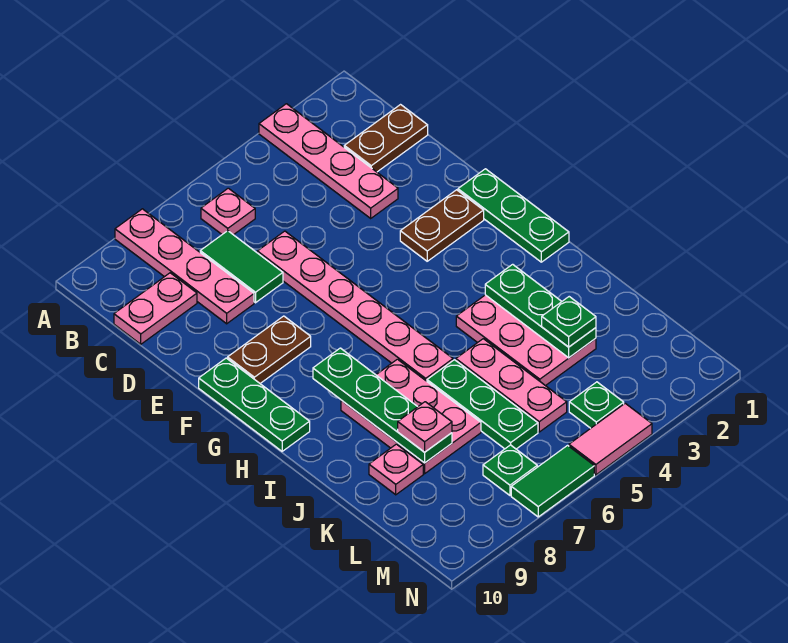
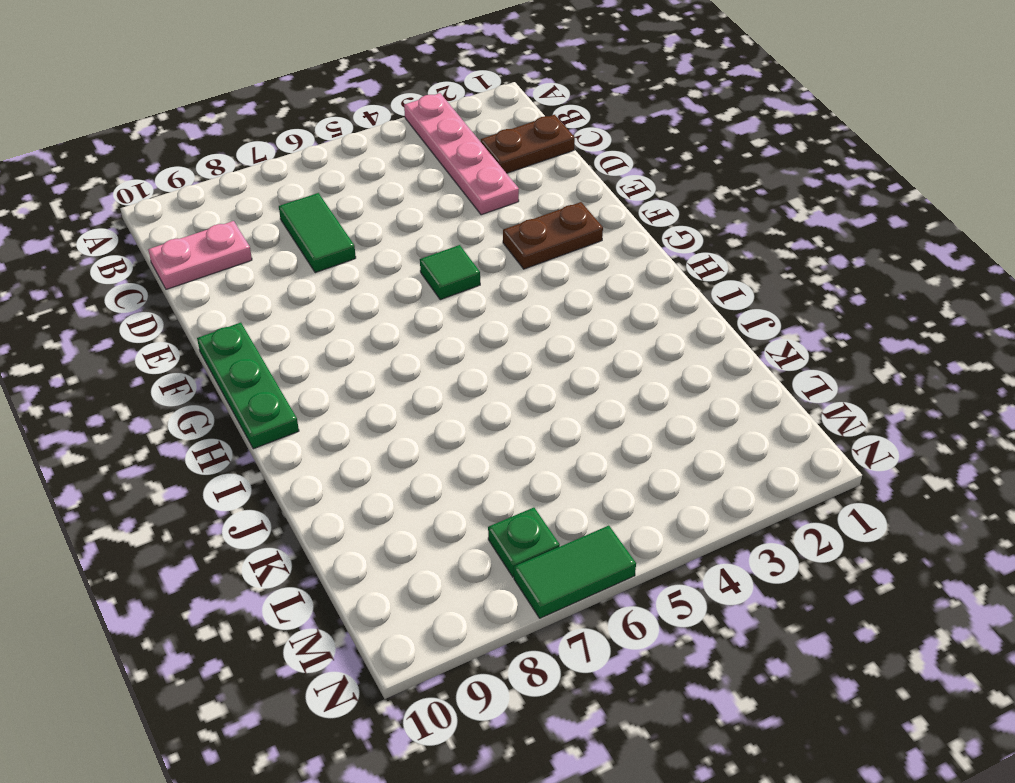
green tile F5 level 1 -> none
none -> pink plate A8:D8 level 1
none -> pink plate B6 level 1
none -> pink plate D6:I6 level 1

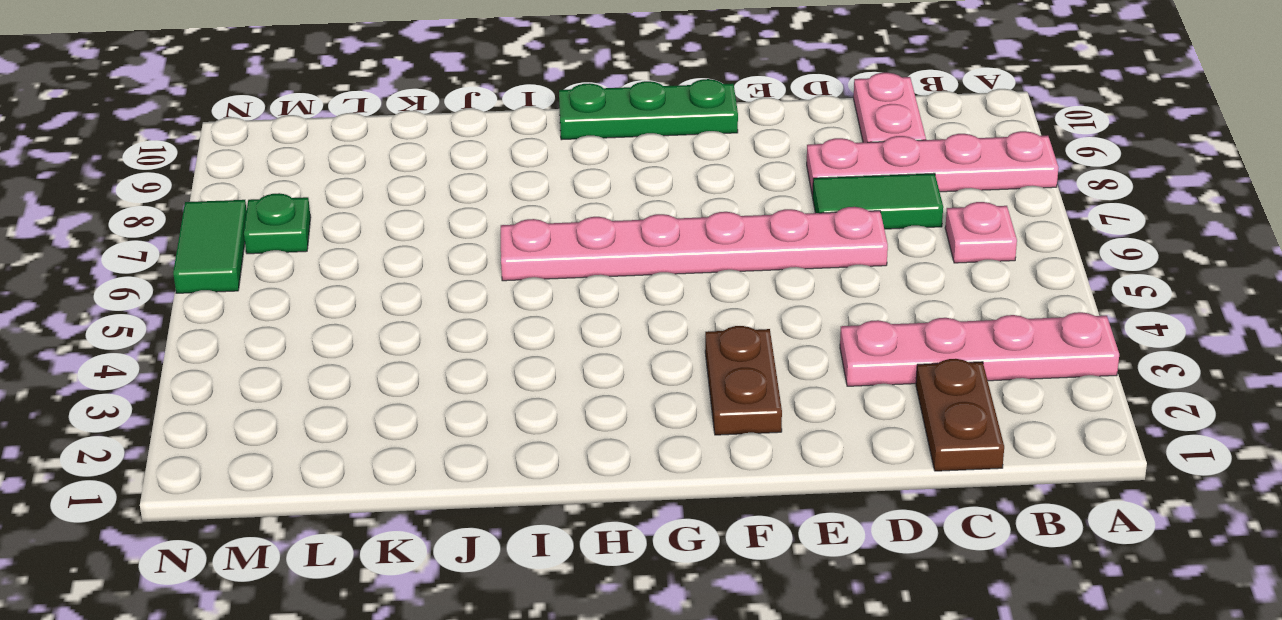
none -> green plate F1:H1 level 1
none -> brown plate F8:F9 level 1
none -> pink plate I3:K4 level 1

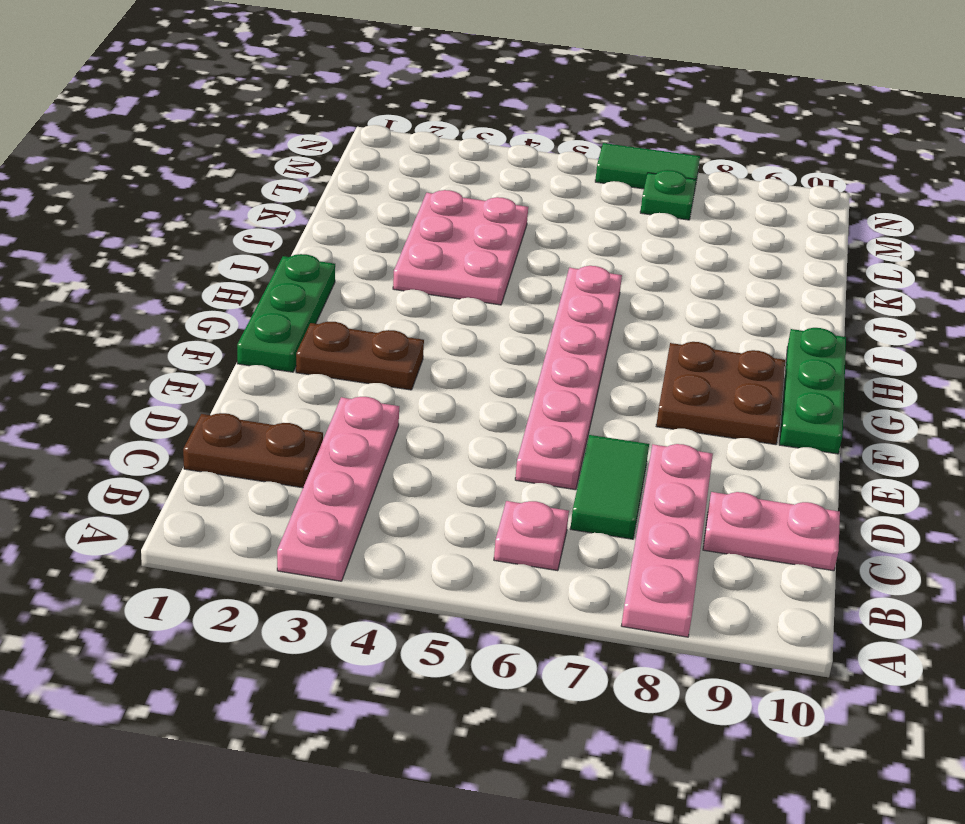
brown plate F8:G9 level 1 -> brown plate F8:F9 level 1
none -> pink plate I7:K8 level 1
none -> pink plate J5:L5 level 1
none -> green plate J6:L6 level 1

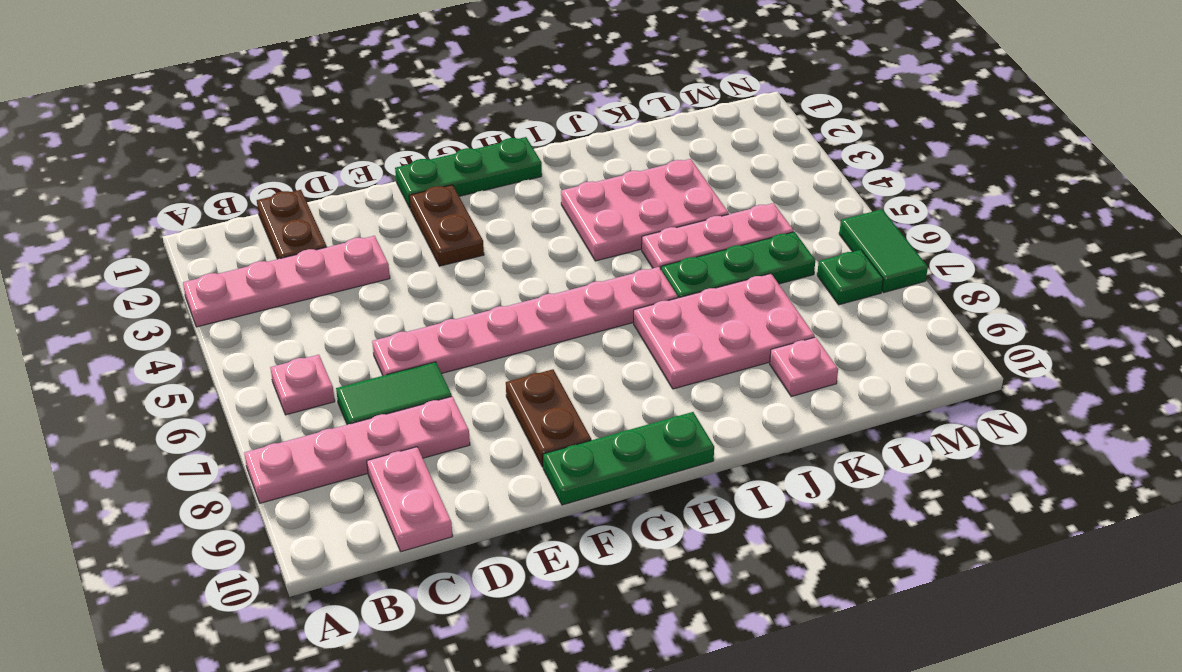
none -> green plate M4 level 1
none -> pink tile N4:N5 level 1
none -> green plate H8:K8 level 2

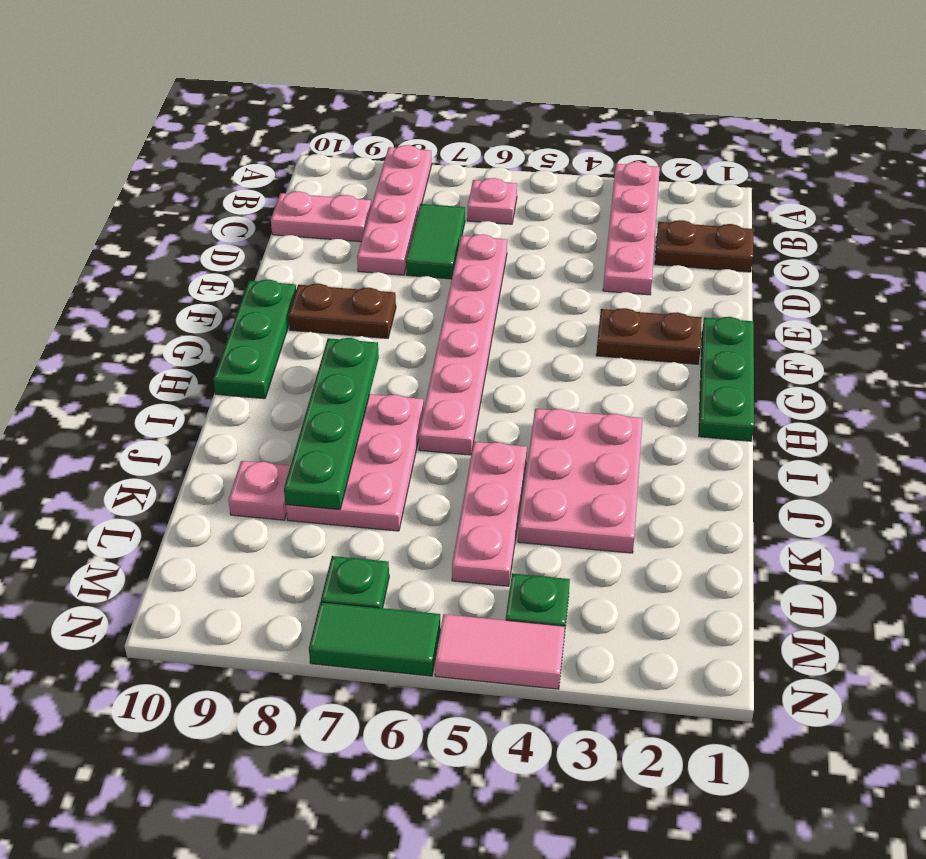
none -> green plate J6:L6 level 1
none -> green plate I3:K3 level 2
none -> green plate K3 level 3

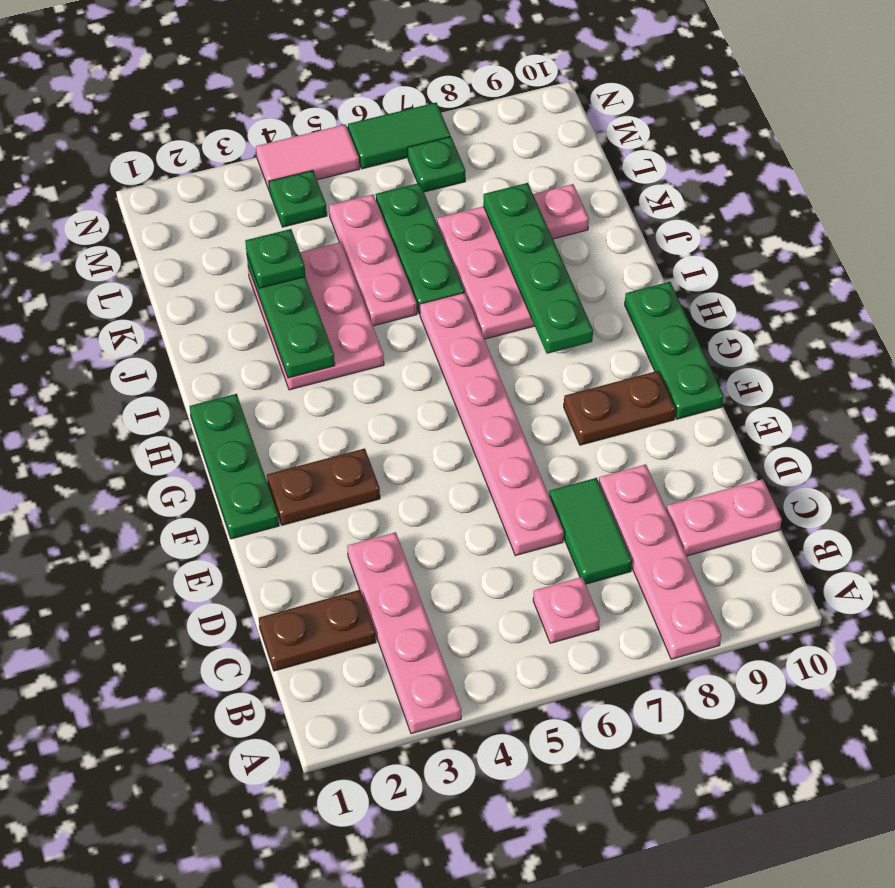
none -> pink plate K8 level 3

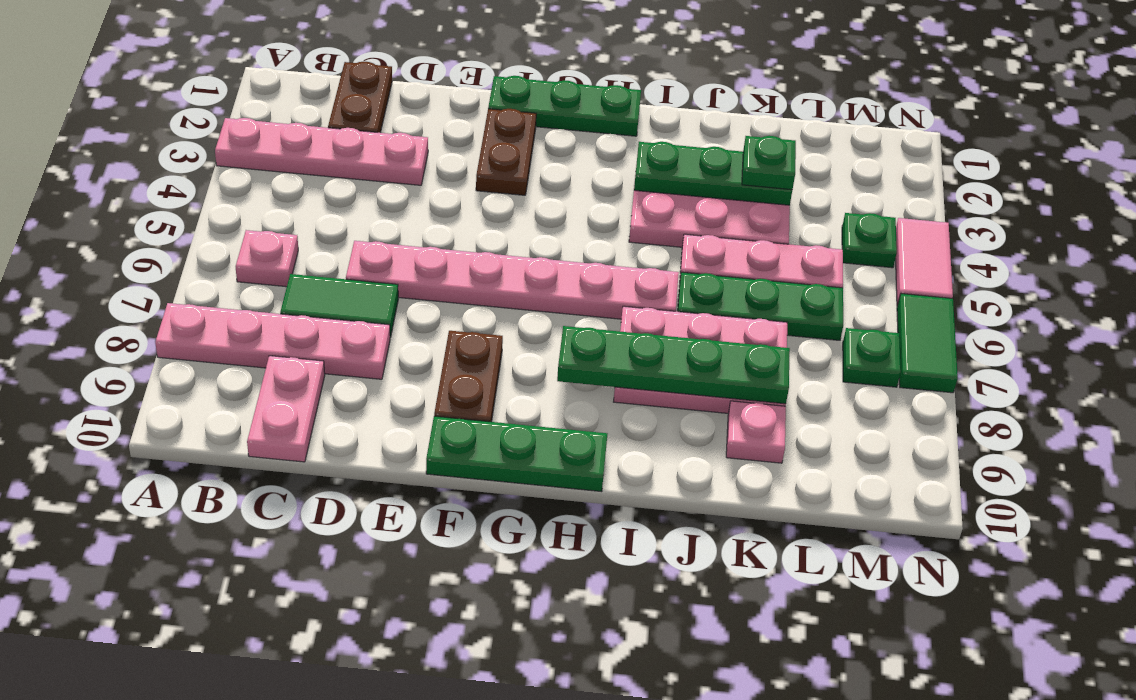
none -> pink plate K8 level 3

